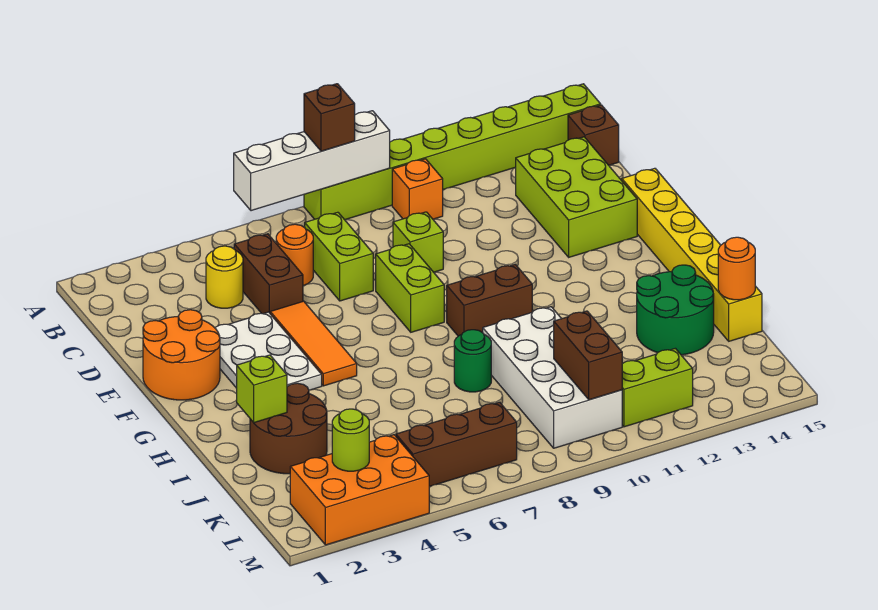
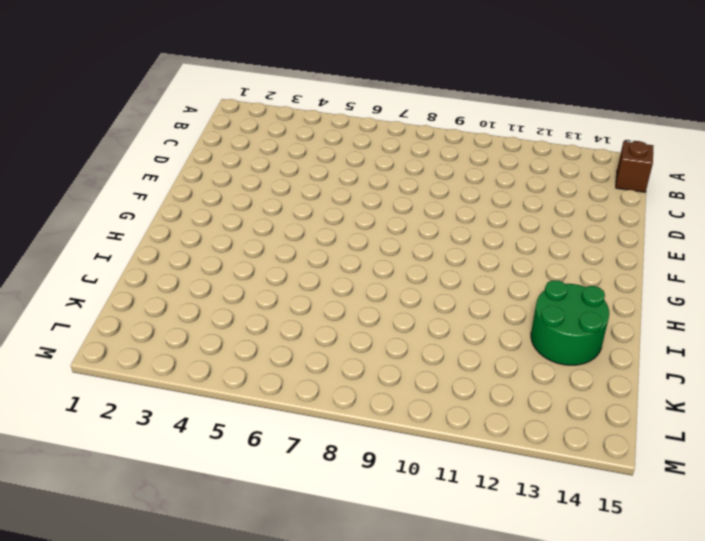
none -> lime brick A8:A15 level 1
none -> orange brick B10 level 1
none -> yellow round brick C4 level 1

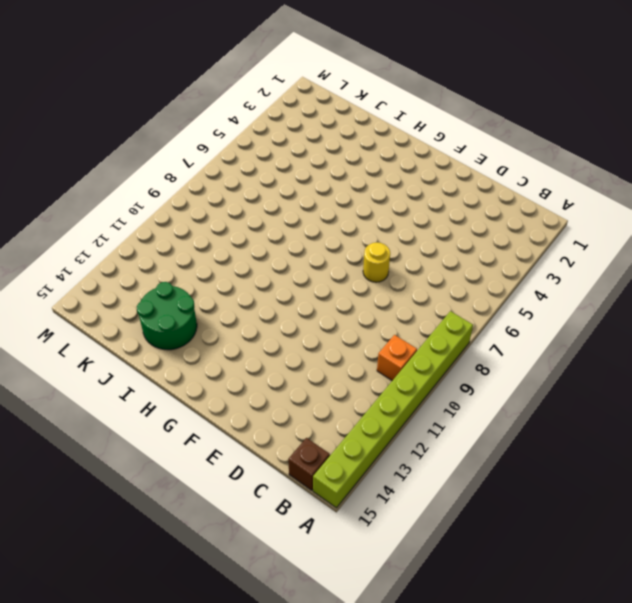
yellow round brick E7 level 1 -> yellow round brick C4 level 1
none -> brown brick C5:D5 level 1
none -> orange round brick C6 level 1
none -> lime brick C7:D7 level 1

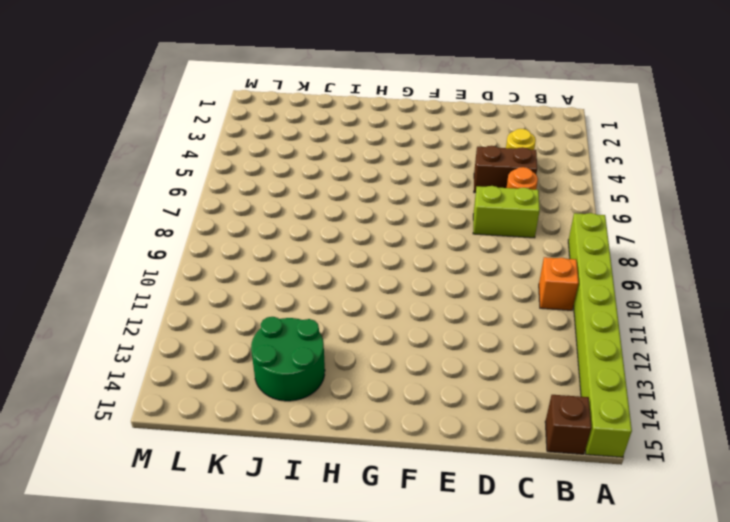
none -> lime brick C13:E14 level 1
none -> lime brick D9 level 1
none -> orange round brick E1:F2 level 1

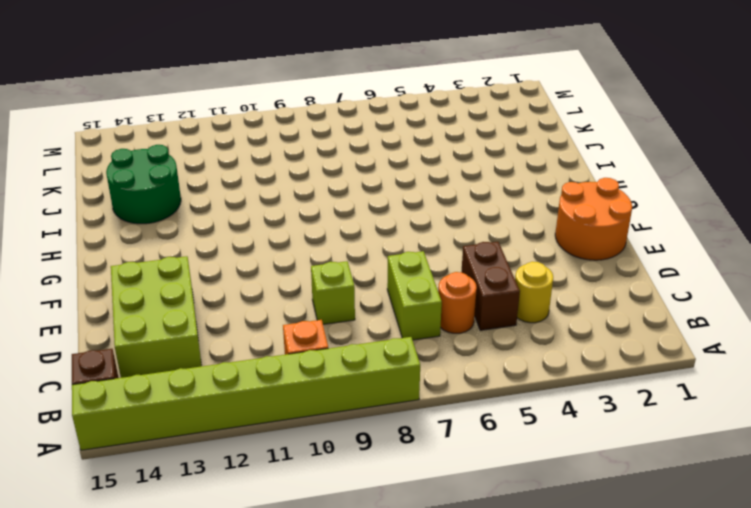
none -> white plate E3:G4 level 1
none -> orange tile E5:G5 level 1
none -> lime brick E8:F8 level 1

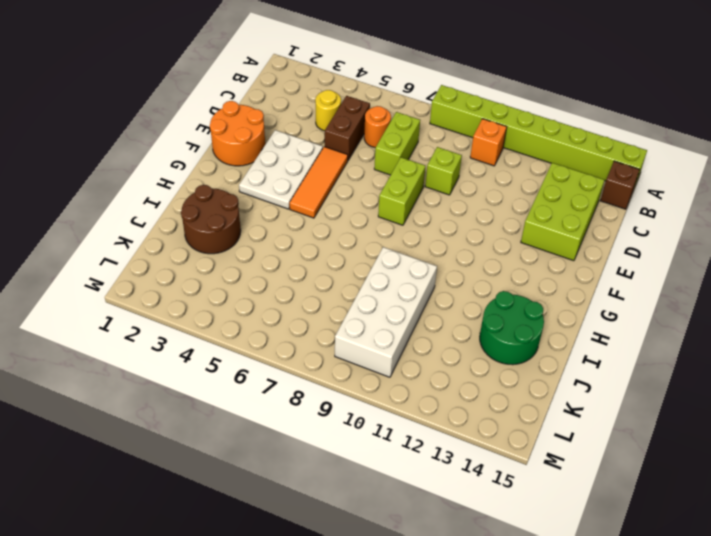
none -> yellow brick E15:J15 level 1
none -> brown brick G9:G10 level 1
none -> green round brick I8 level 1

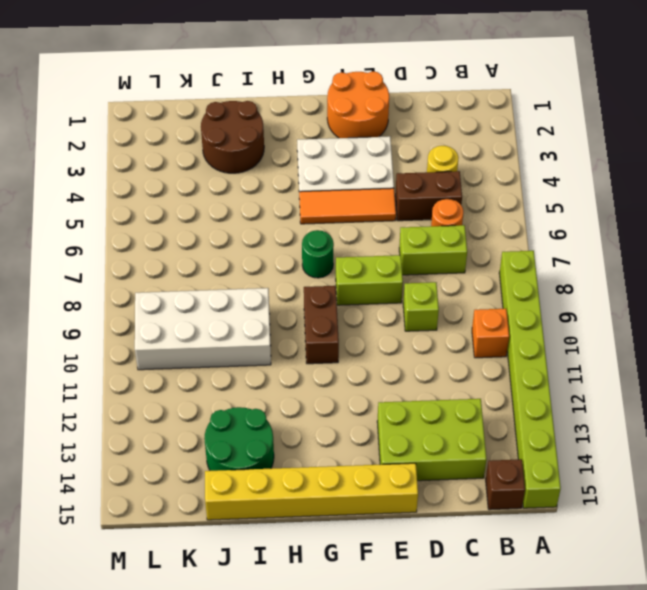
green round brick G7 level 1 -> green round brick I8 level 1
none -> orange brick L2:M4 level 1
none -> brown brick L5:L7 level 1
none -> lime brick L11:L12 level 1

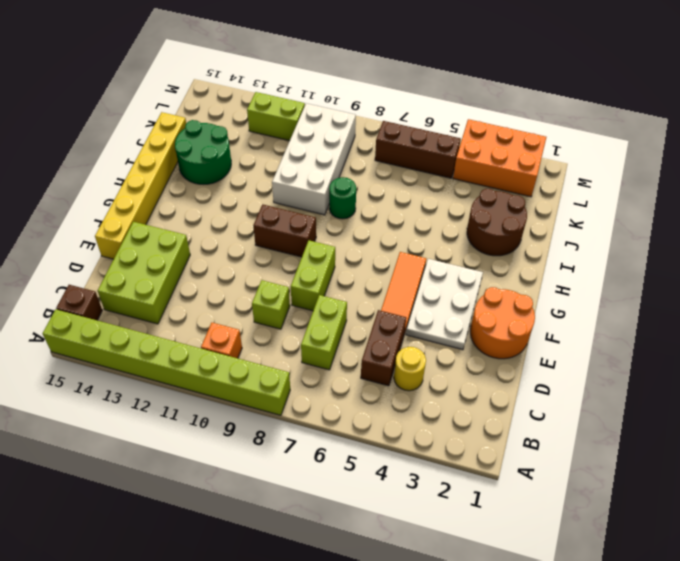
none -> orange round brick C6 level 1
none -> white brick A6:A9 level 2
none -> lime brick I2 level 2

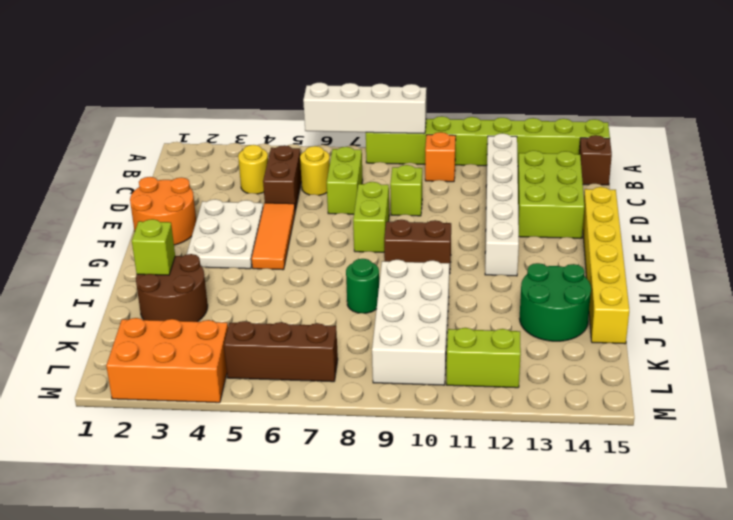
white brick B12:G12 level 1 -> none
yellow round brick C6 level 1 -> orange round brick C6 level 1
none -> orange round brick J15 level 2
none -> brown brick K10:L10 level 2
none -> lime round brick L3 level 2

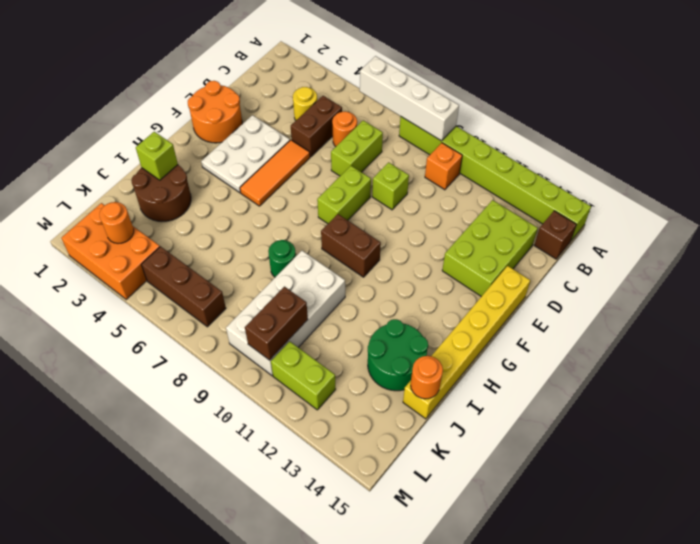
orange round brick L3 level 2 -> lime round brick L3 level 2
none -> brown brick A8 level 3

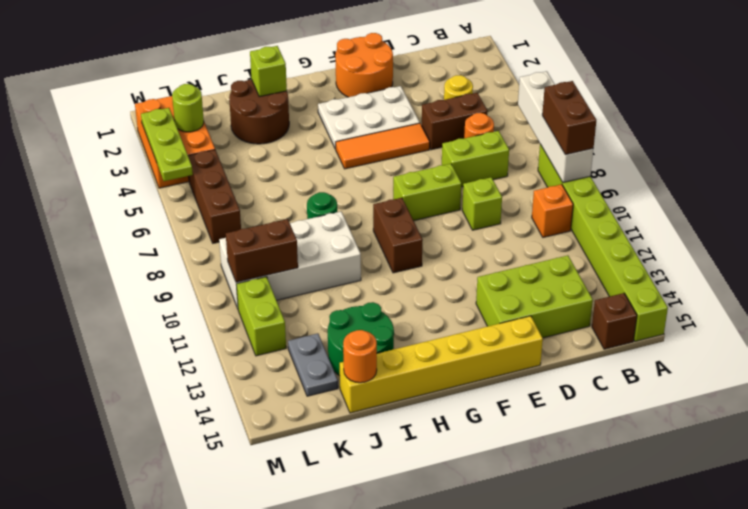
brown brick A8:A9 level 3 -> brown brick A8 level 3
grey plate K13:K14 level 1 -> none
lime plate M3:M5 level 2 -> none

